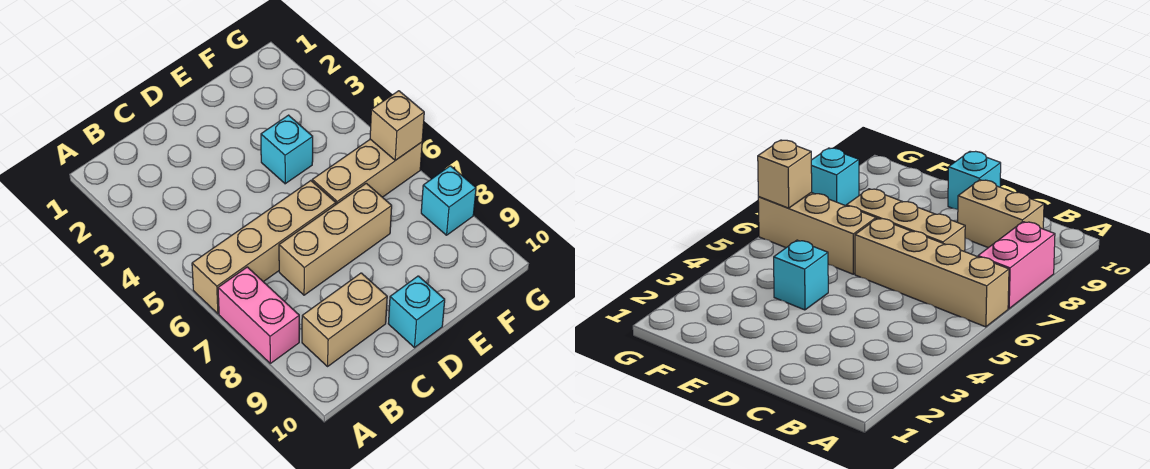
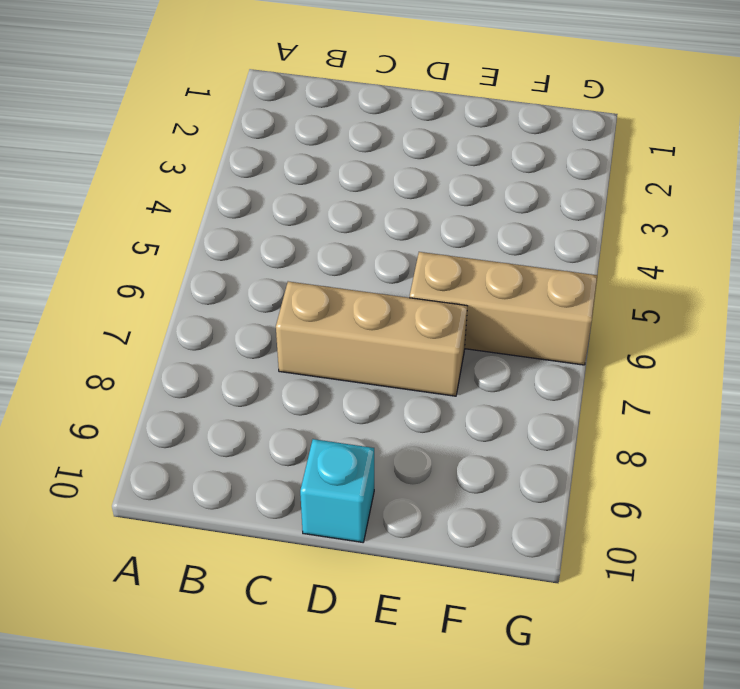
none -> tan brick A6:D6 level 1
none -> pink brick A7:A8 level 1

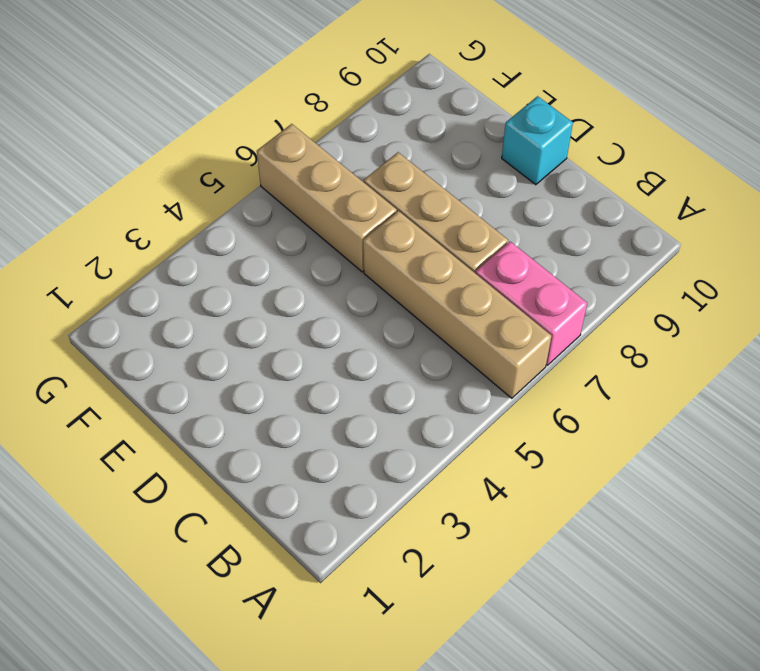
pink brick A7:B7 level 1 -> pink brick A7:A8 level 1
none -> tan brick B9:C9 level 1
none -> cyan brick E4 level 1

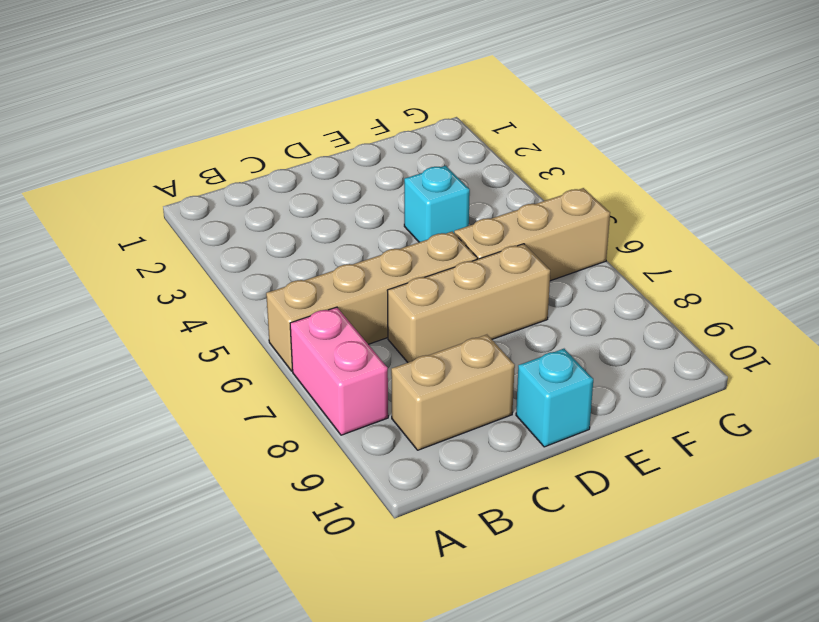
none -> cyan brick G8 level 1
none -> tan brick G6 level 2

